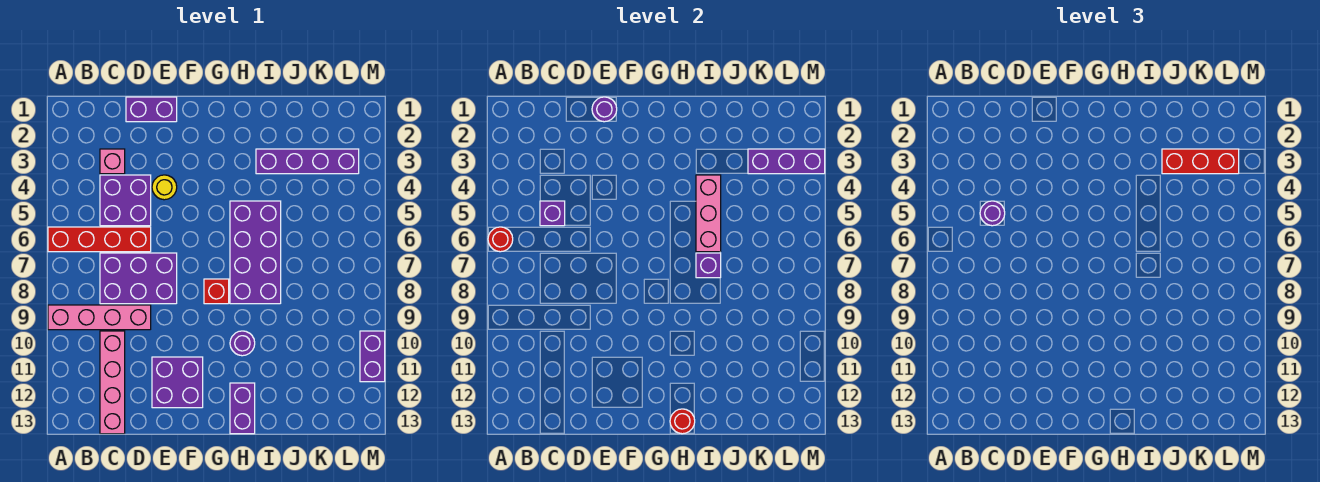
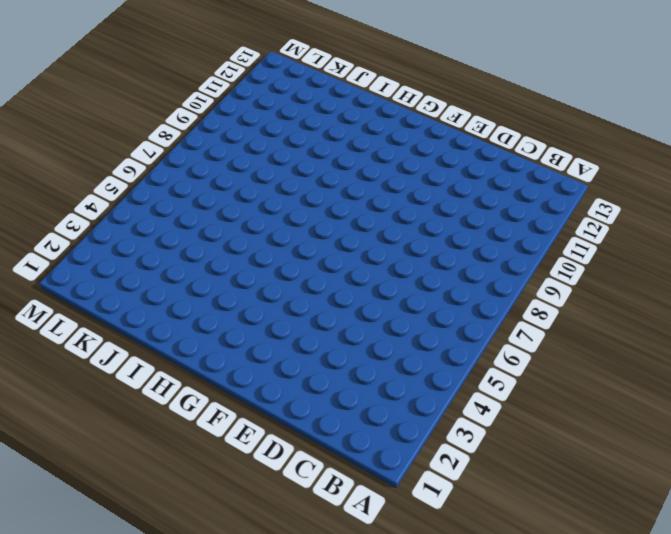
none -> red brick A6:D6 level 1
none -> pink brick A9:D9 level 1
none -> pink brick C3 level 1

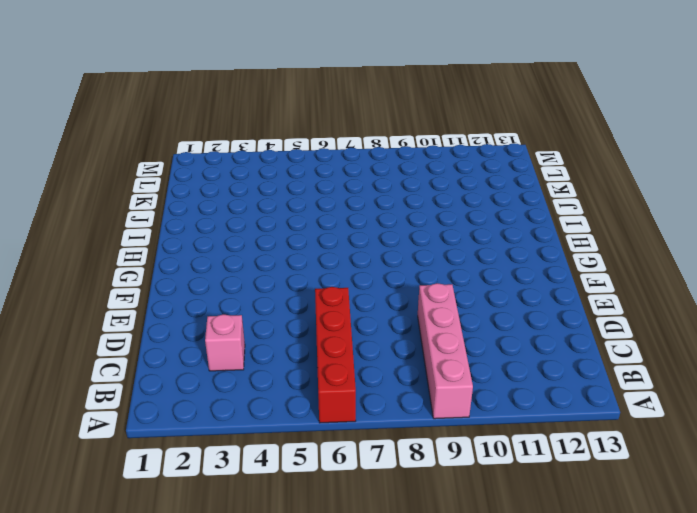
none -> purple brick C4:D5 level 1
none -> purple brick C7:E8 level 1
none -> pink brick C10:C13 level 1

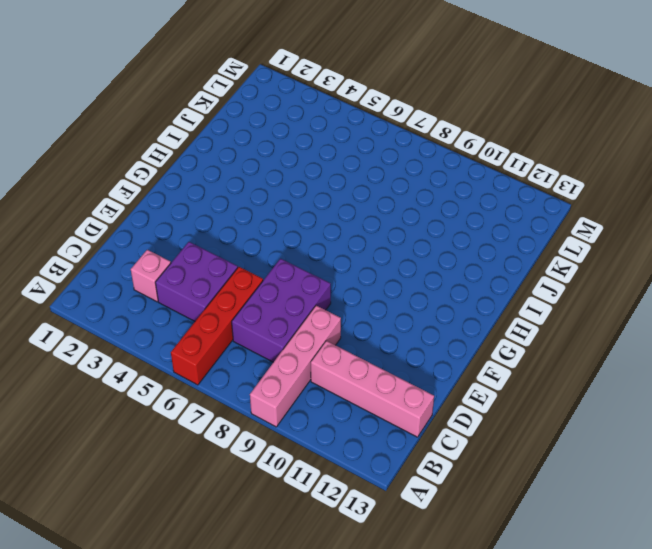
none -> purple brick D1:E1 level 1
none -> yellow round brick E4 level 1
none -> purple brick E11:F12 level 1

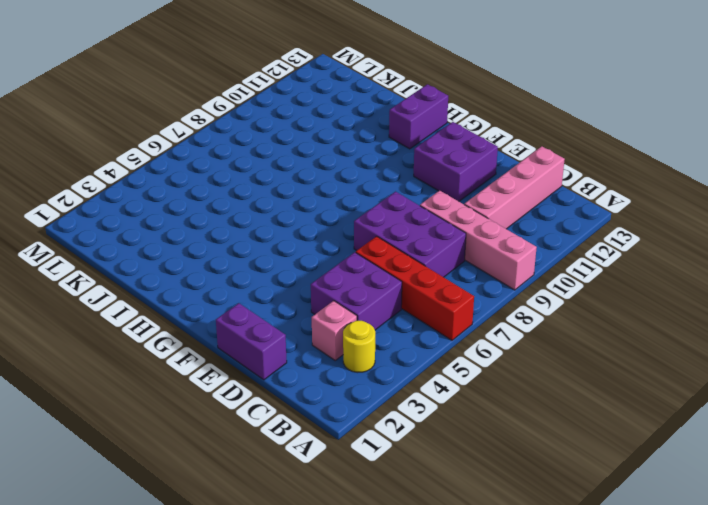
yellow round brick B3 level 1 -> yellow round brick E4 level 1
none -> red brick G8 level 1
none -> purple brick H5:I8 level 1
none -> purple round brick H10 level 1

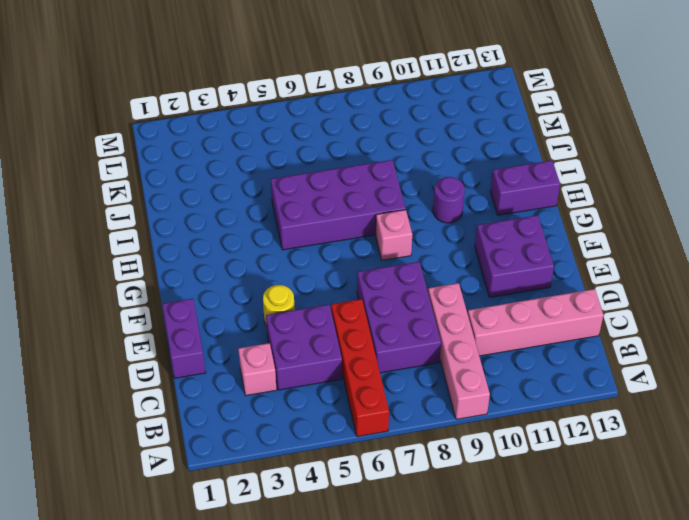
pink brick G8 level 1 -> red brick G8 level 1
none -> purple brick I3:L3 level 1
none -> purple brick M10:M11 level 1
none -> red round brick A6 level 2

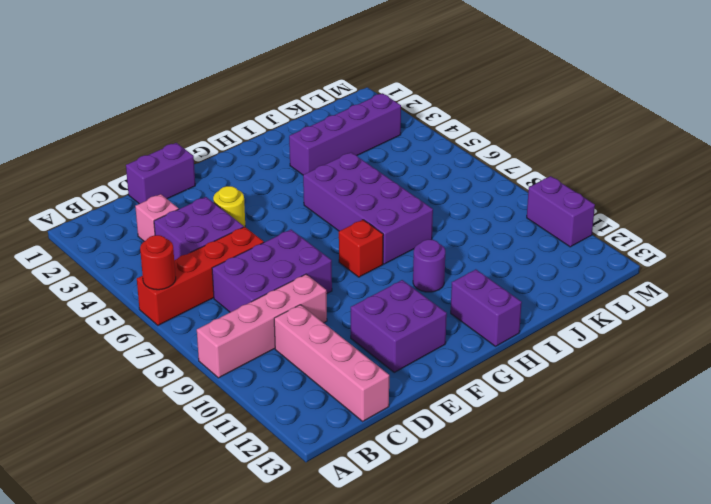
none -> purple brick C5 level 2
none -> purple round brick E1 level 2
none -> red round brick H13 level 2

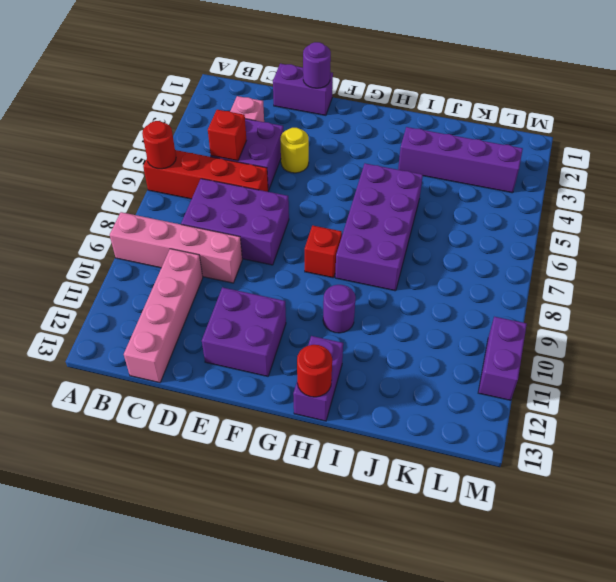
red brick C5 level 2 -> purple brick C5 level 2
none -> pink brick I4:I6 level 2
none -> purple brick I7 level 2
none -> purple brick K3:M3 level 2

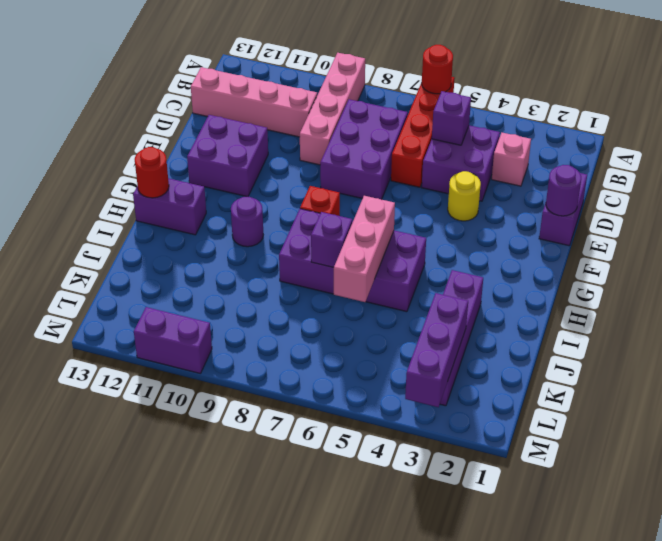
pink brick H6:J6 level 2 -> pink brick I4:I6 level 2
none -> purple round brick C5 level 3
none -> red brick J3:L3 level 3

